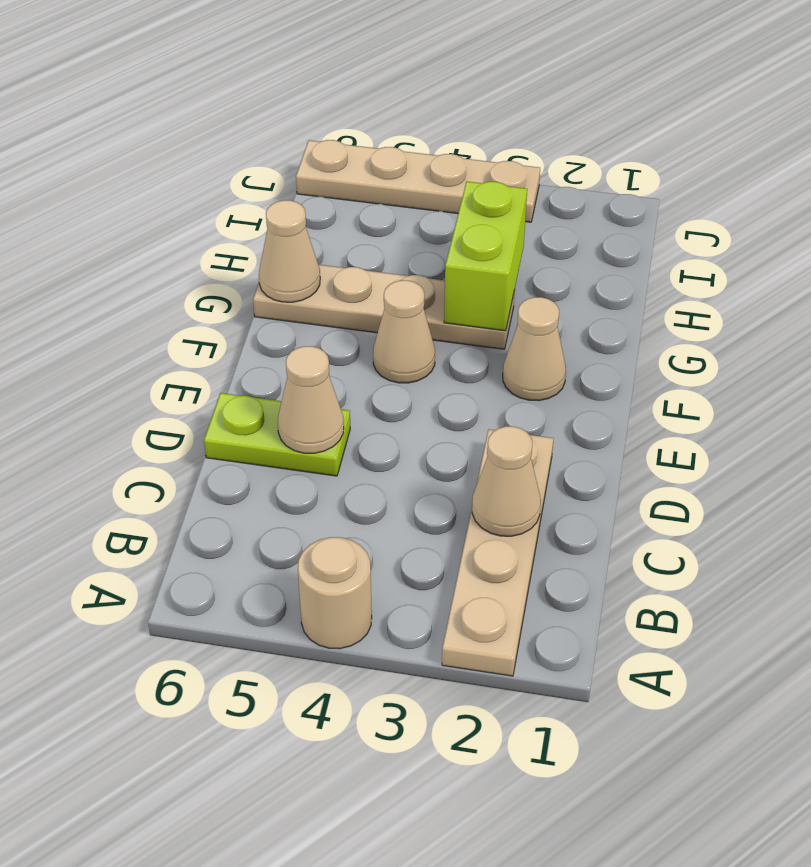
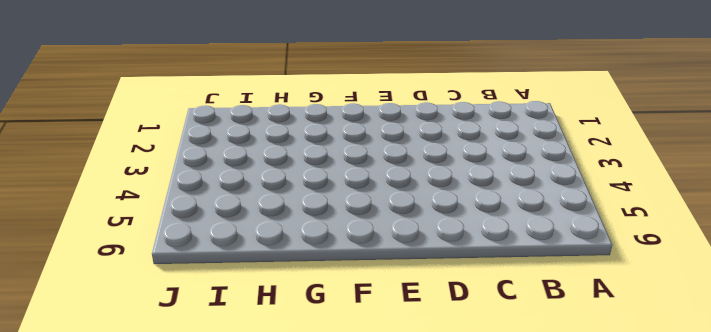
none -> tan plate A2:D2 level 1
none -> tan round brick A4 level 1

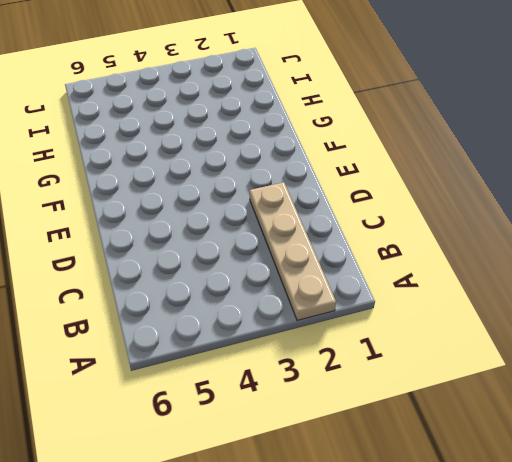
none -> tan round brick A4 level 1
none -> lime plate D5:D6 level 1

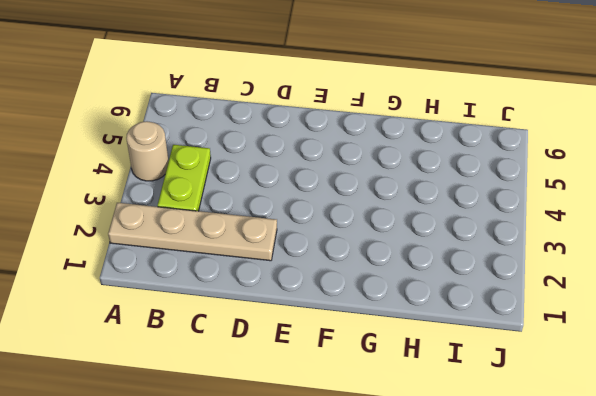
lime plate B3:B4 level 1 -> lime plate D5:D6 level 1
none -> tan cone F2 level 1
none -> tan cone F4 level 1

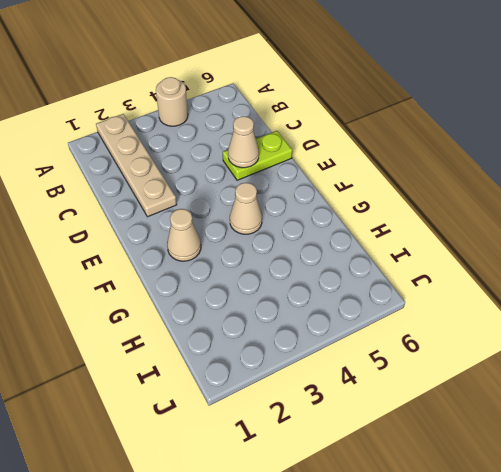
none -> tan plate G3:G6 level 1
none -> tan plate J3:J6 level 1

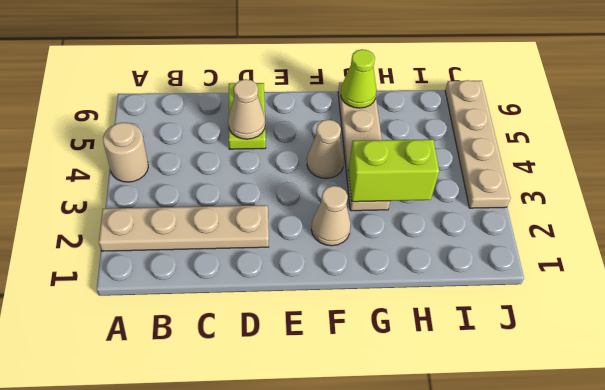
lime cone G6 level 2 -> tan cone G6 level 2
none -> tan cone C2 level 2

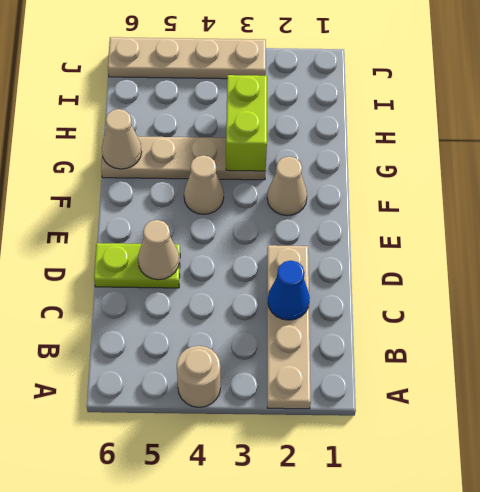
blue cone C2 level 2 -> tan cone C2 level 2

